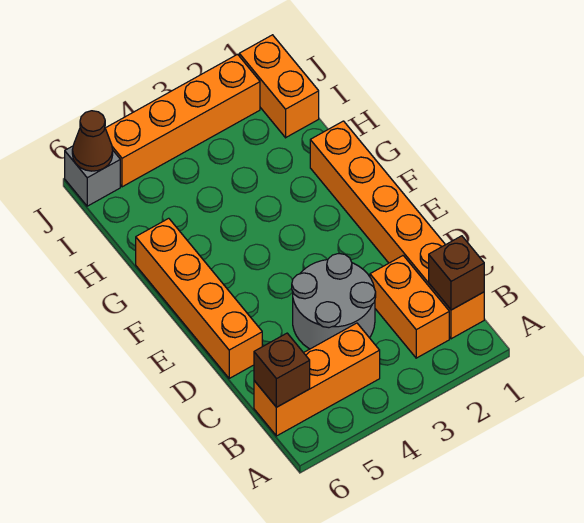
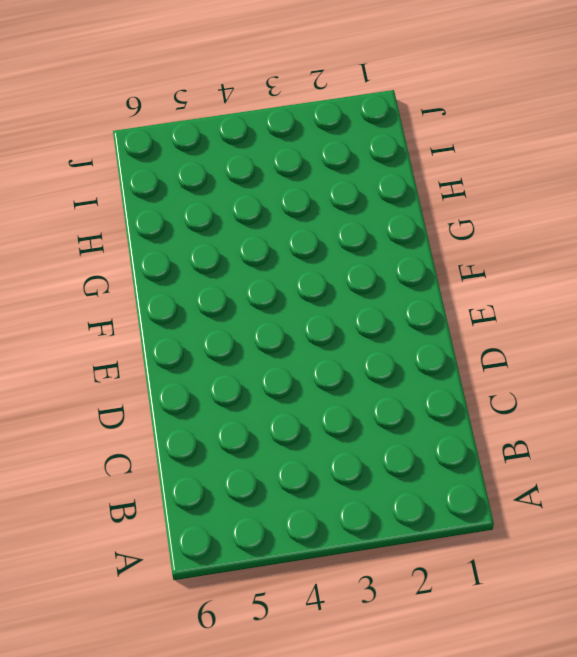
none -> orange brick B1:G1 level 1
none -> orange brick B2:C2 level 1

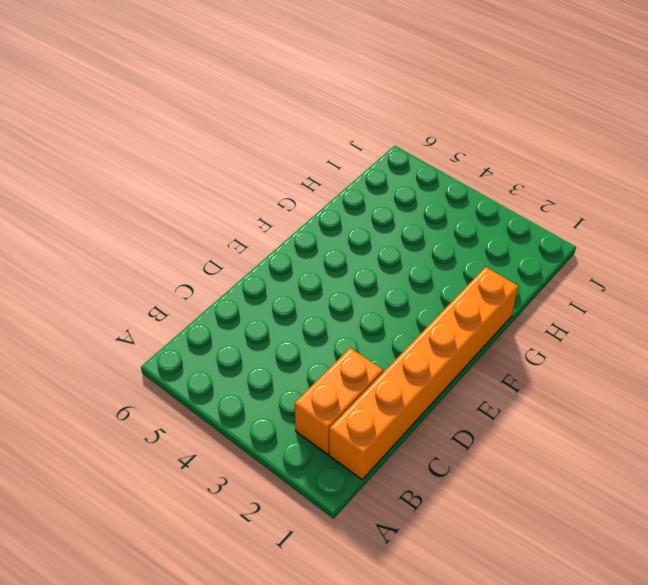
none -> orange brick B4:B6 level 1
none -> grey round brick C3:D4 level 1

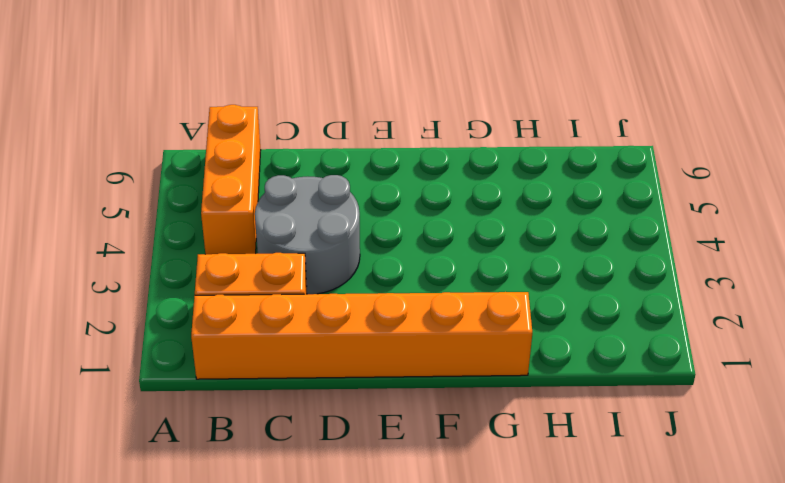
none -> orange brick D6:G6 level 1
none -> orange brick I1:J1 level 1

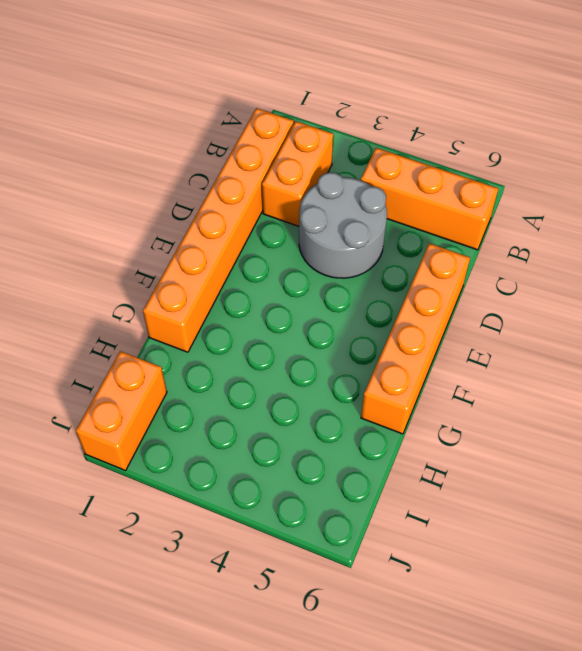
none -> orange brick J2:J5 level 1
none -> grey brick J6 level 1

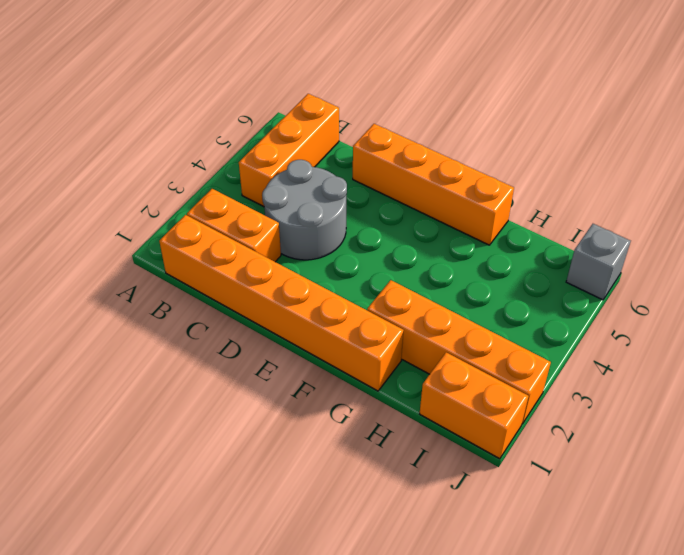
orange brick G2:J2 level 1 -> orange brick J2:J5 level 1
none -> brown brick B1 level 2
none -> brown brick B6 level 2

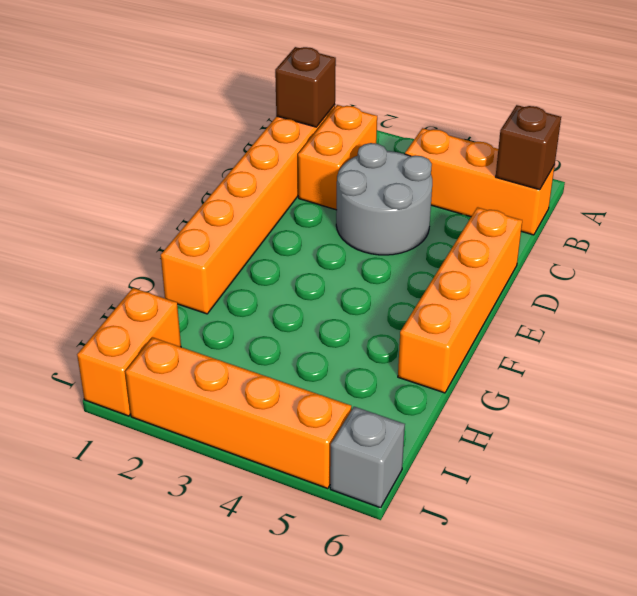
none -> brown cone J6 level 2

